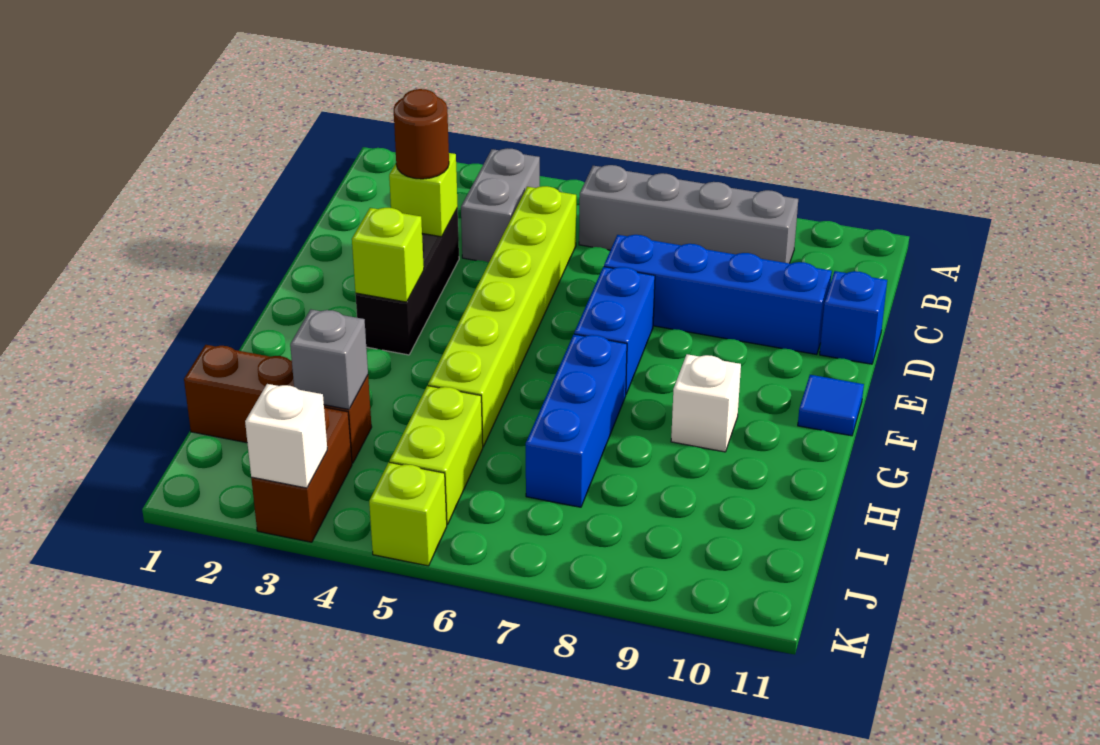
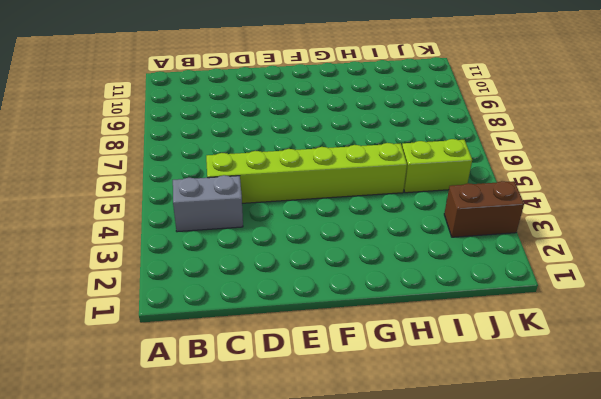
none -> grey brick B6:B9 level 1
none -> black brick D3:F3 level 1
none -> blue brick D7:D10 level 1

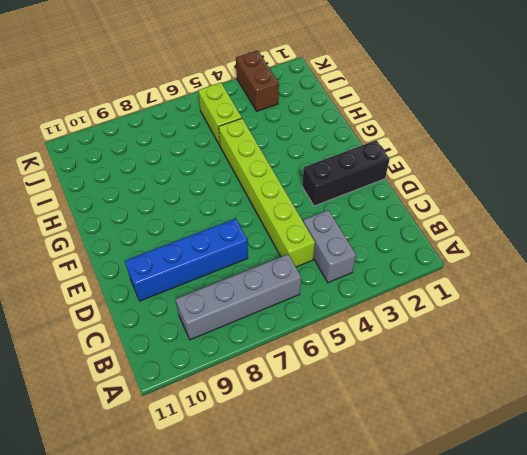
black brick E1:E3 level 1 -> black brick D3:F3 level 1
none -> blue brick D11 level 1
none -> blue brick E7:F7 level 1
none -> blue tile F11 level 1

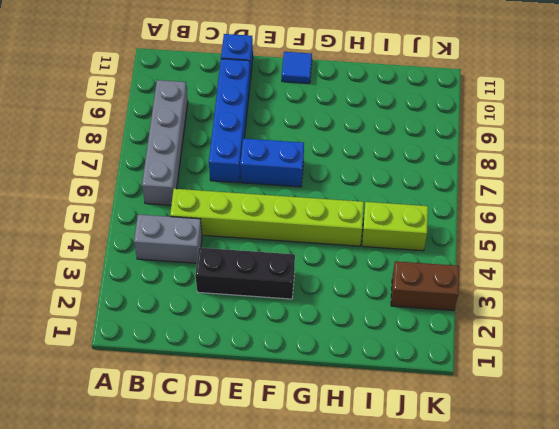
none -> blue brick G7:I7 level 1
none -> white brick G9 level 1
none -> brown brick I1:I3 level 1

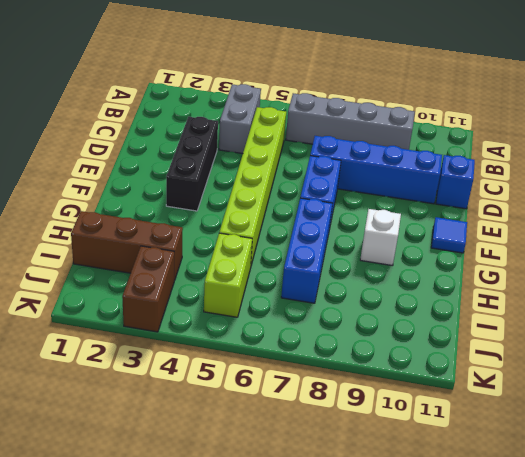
none -> lime brick K5 level 1
none -> lime brick D3 level 2
none -> lime brick F3 level 2

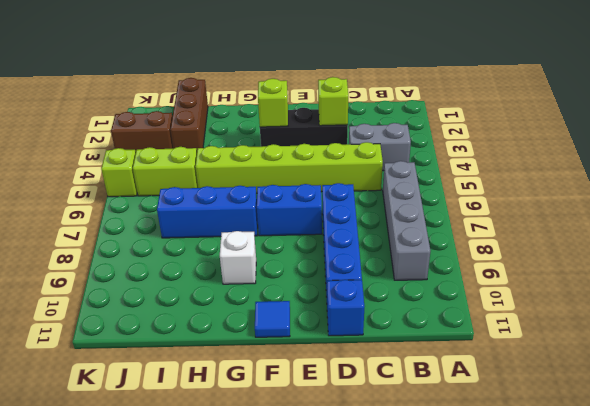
none -> grey brick I3 level 2
none -> white brick K3 level 2
none -> brown round brick D3 level 3

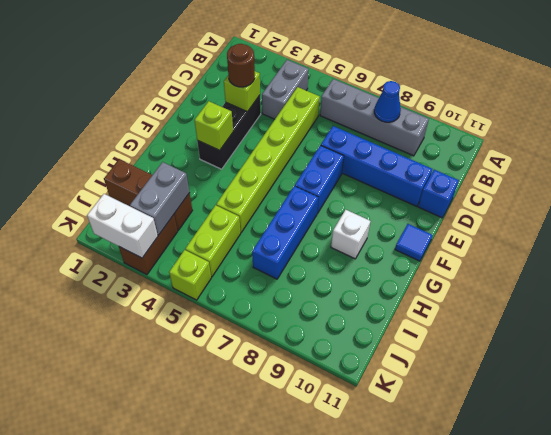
blue cone B8 level 2 -> none
grey brick I3:J3 level 2 -> grey brick I3 level 2
white brick K2:K3 level 2 -> white brick K3 level 2

